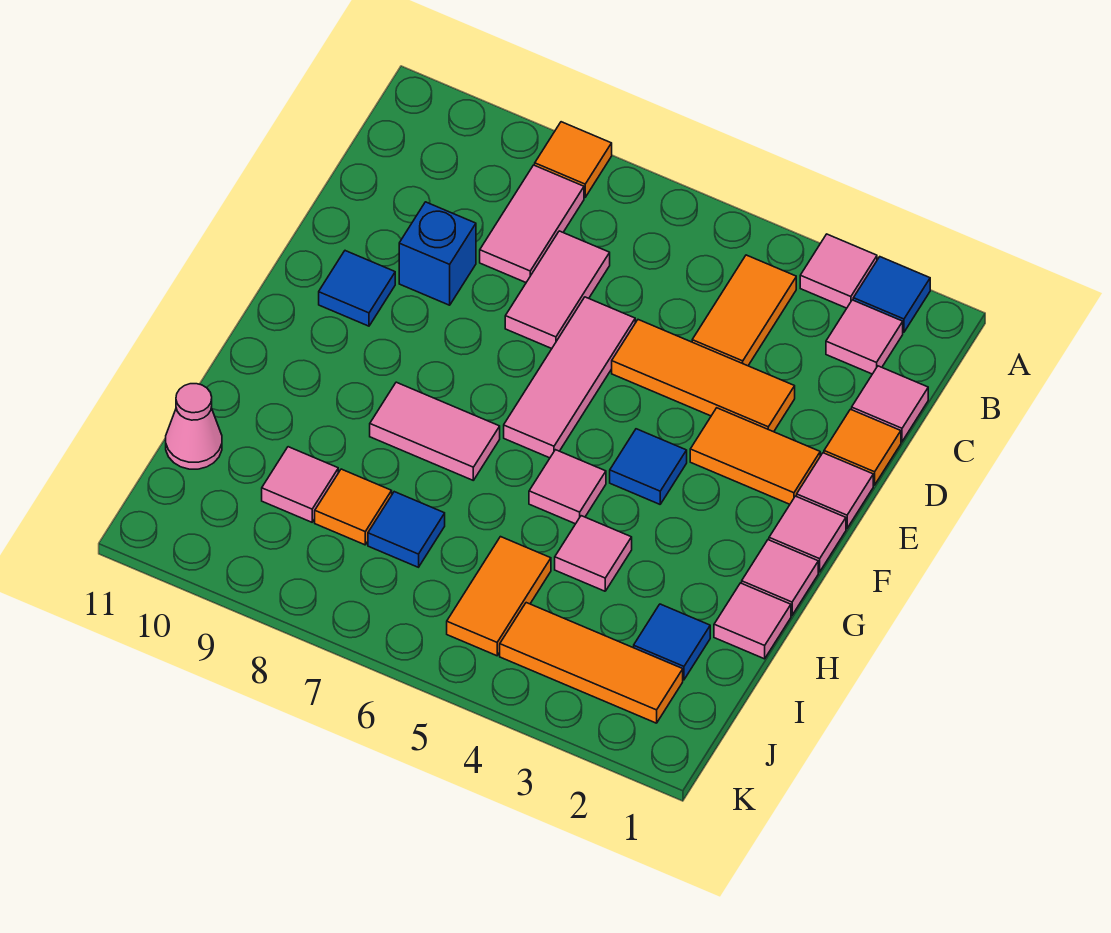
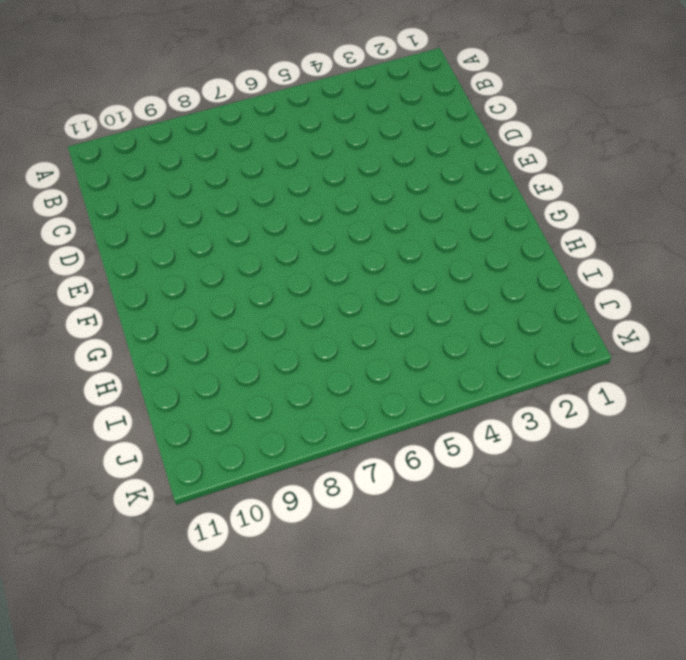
none -> blue tile A2 level 1
none -> pink tile A3 level 1
none -> orange tile A8 level 1

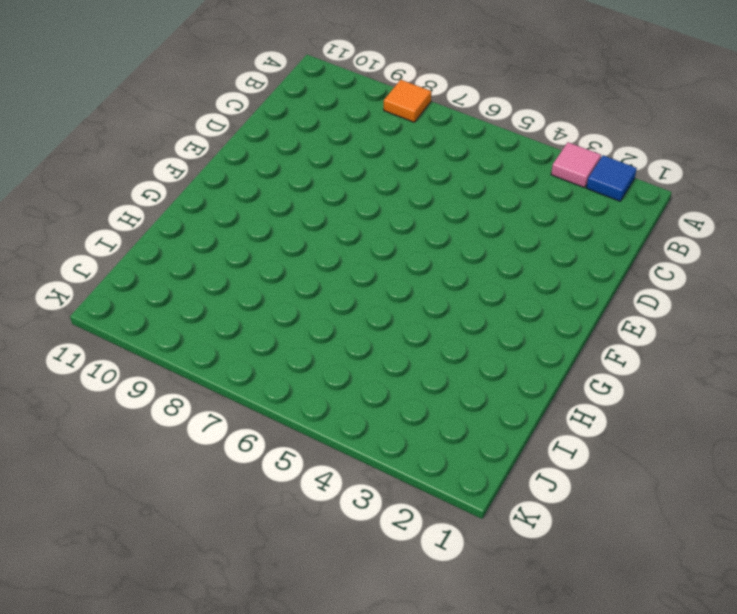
none -> pink tile B2 level 1
none -> orange tile B4:C4 level 1
none -> pink tile B8:C8 level 1

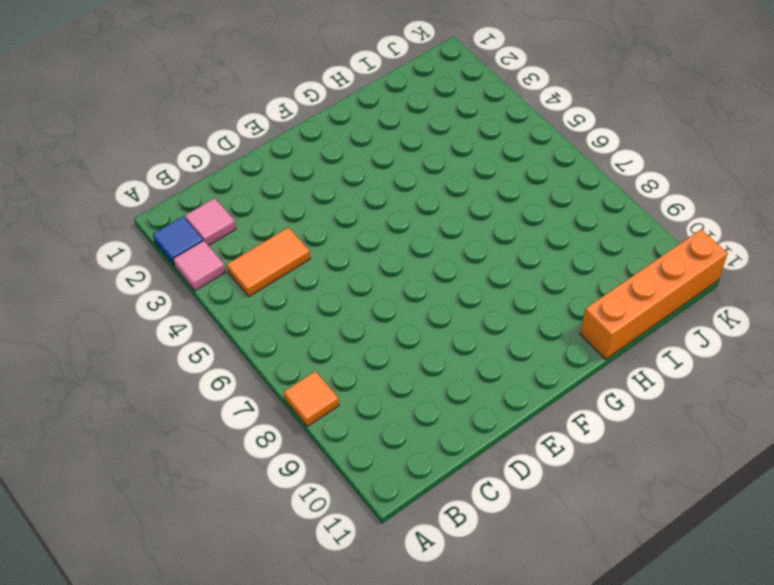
orange brick H11:K11 level 1 -> pink cone I11 level 1
none -> pink tile B8:C8 level 1
none -> pink tile C1 level 1
none -> pink tile C7:D7 level 1

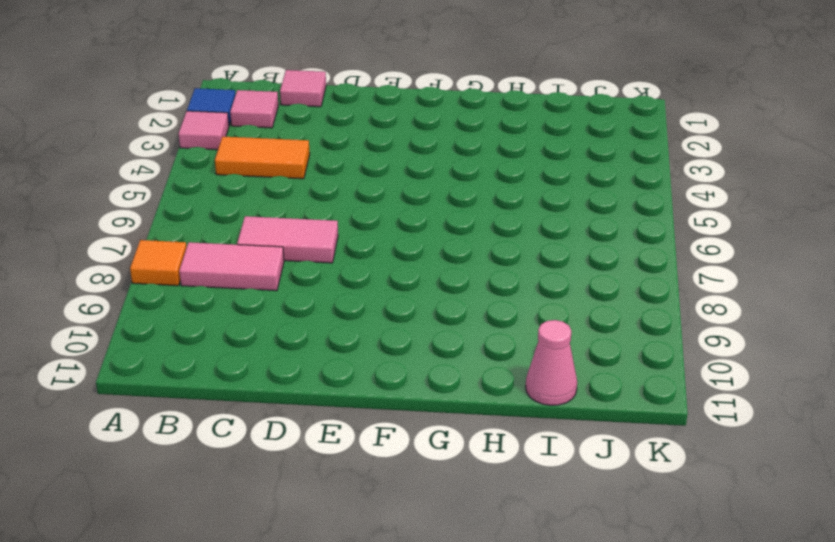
none -> orange tile D1 level 1
none -> orange tile D3:D5 level 1
none -> pink tile D6:F6 level 1

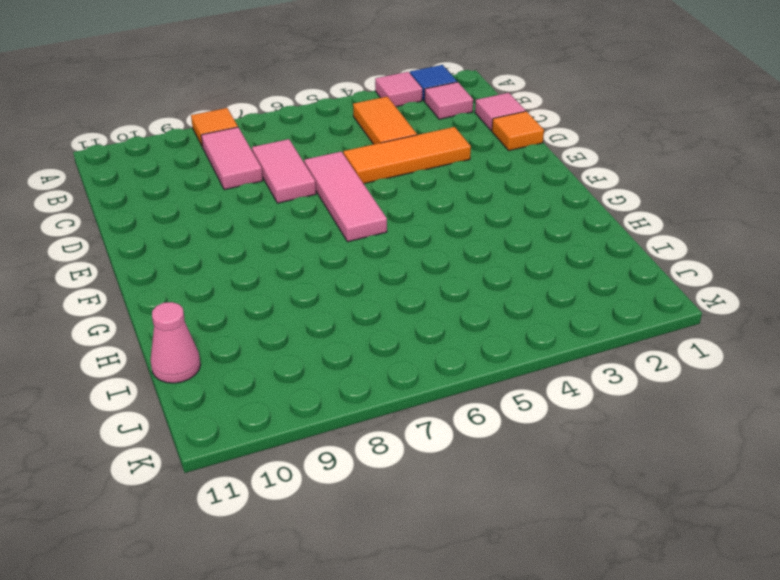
none -> blue brick D9 level 1
none -> pink tile E1 level 1
none -> orange tile E2:E3 level 1

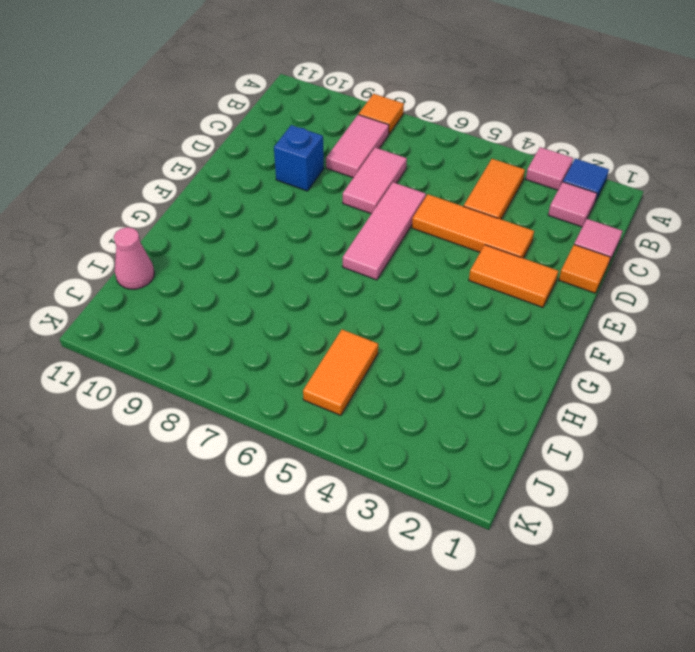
none -> pink tile E1 level 1
none -> blue tile E10 level 1
none -> pink tile F1 level 1

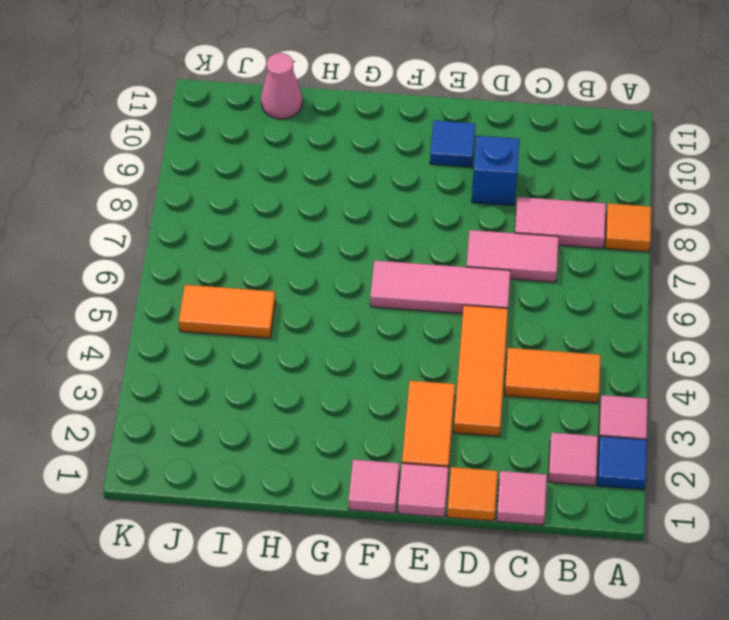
none -> blue tile F4 level 1
none -> pink tile G1 level 1
none -> pink tile G5 level 1

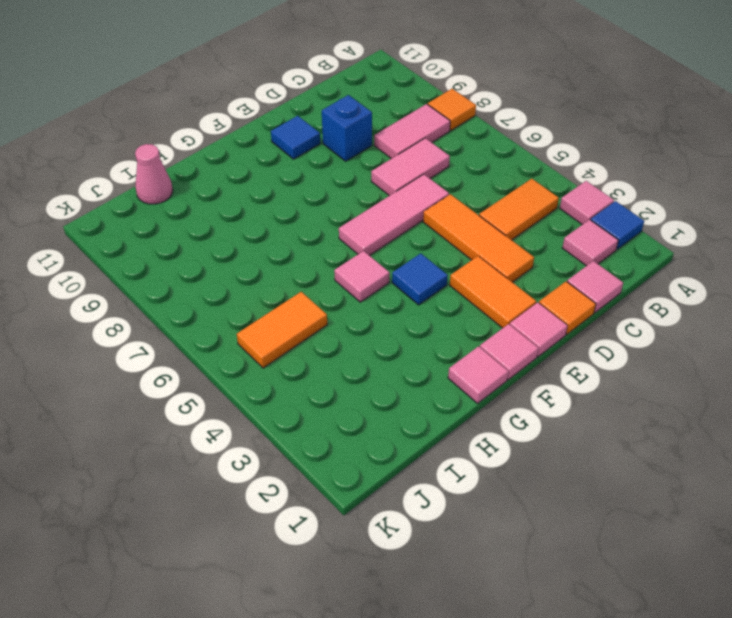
none -> pink tile G7:G8 level 1
none -> pink tile H1 level 1
none -> pink tile H4 level 1

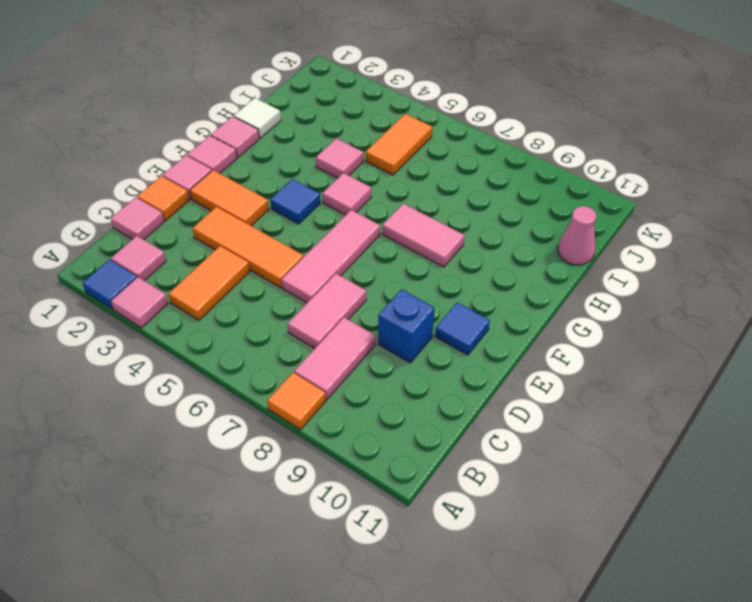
white tile H1 level 1 -> pink tile H1 level 1
none -> blue tile I2 level 1
none -> blue tile I7 level 1
none -> orange tile I8 level 1

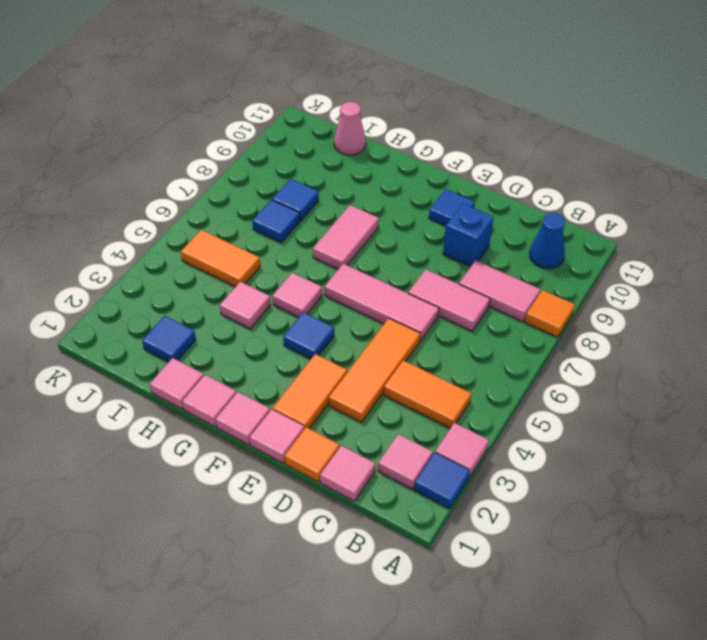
blue cone B10 level 1 -> none
blue tile I8 level 1 -> orange tile I8 level 1
none -> pink tile I9 level 1
none -> orange tile J2:J4 level 1

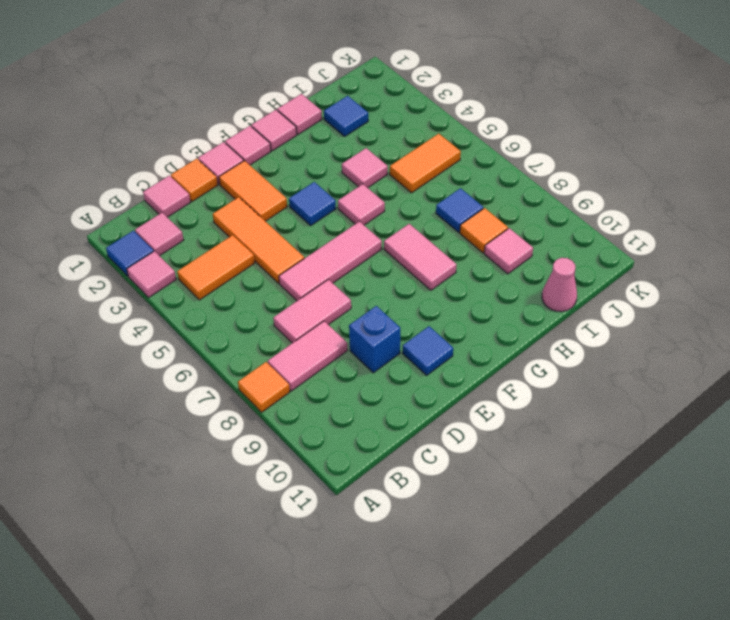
none -> orange tile J2:J4 level 1

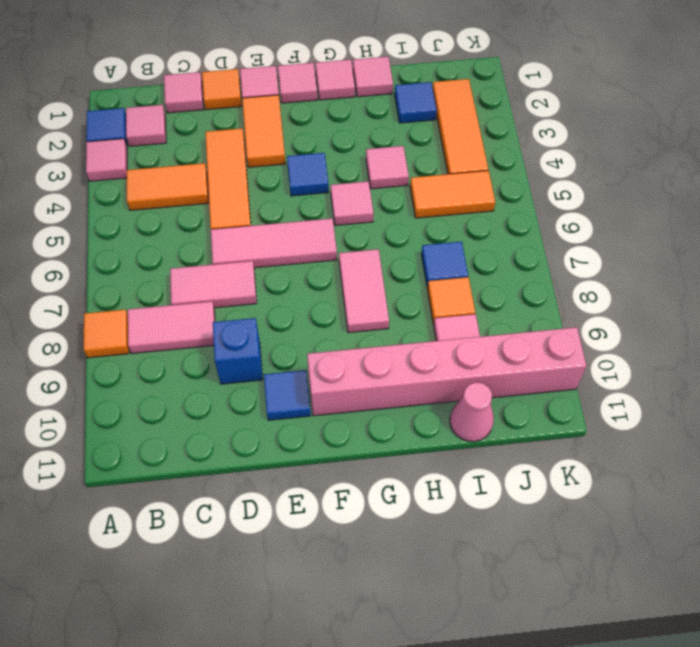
pink brick F10:K10 level 1 -> none

